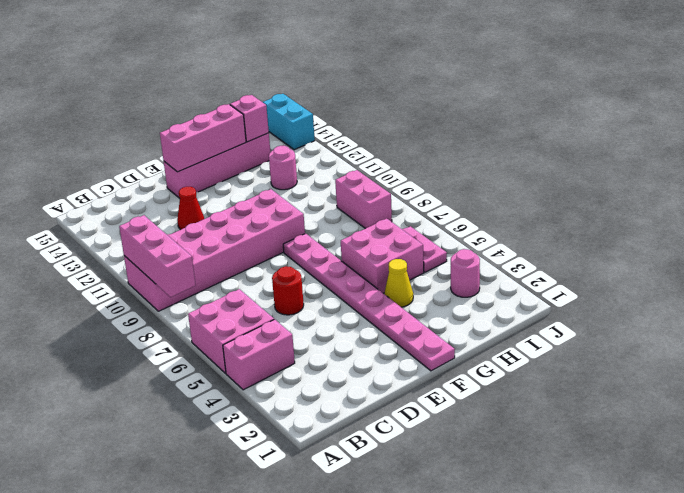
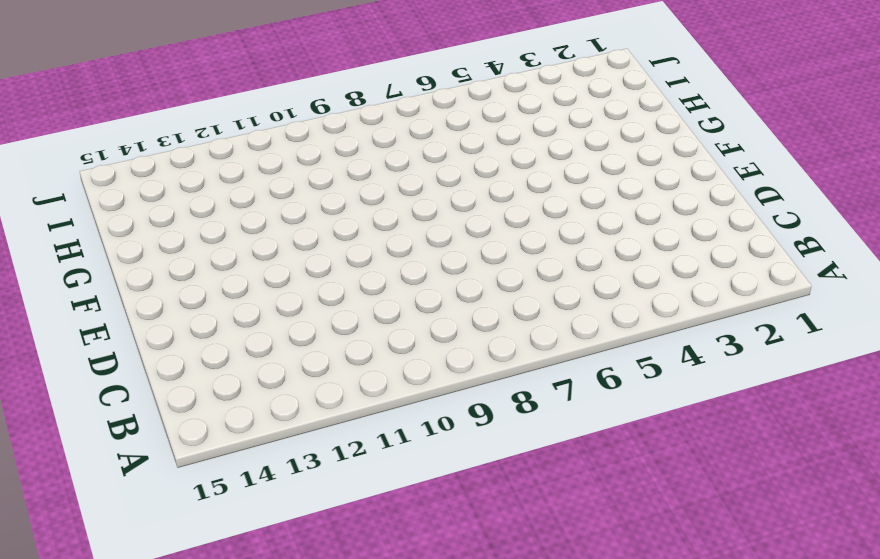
none -> pink brick A4:B4 level 1
none -> pink brick A5:B6 level 1
none -> pink brick A9:F10 level 1

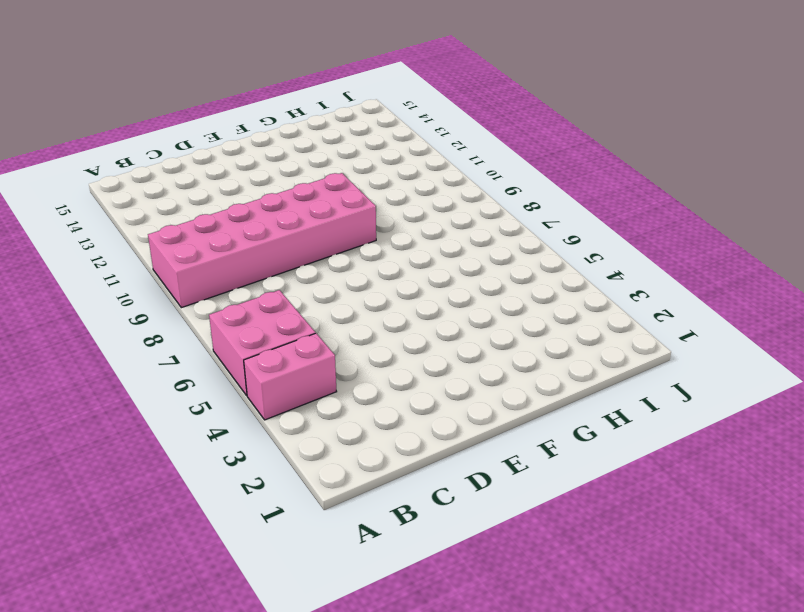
none -> red round brick D6 level 1
none -> red cone D12 level 1
none -> pink brick E14:H14 level 1

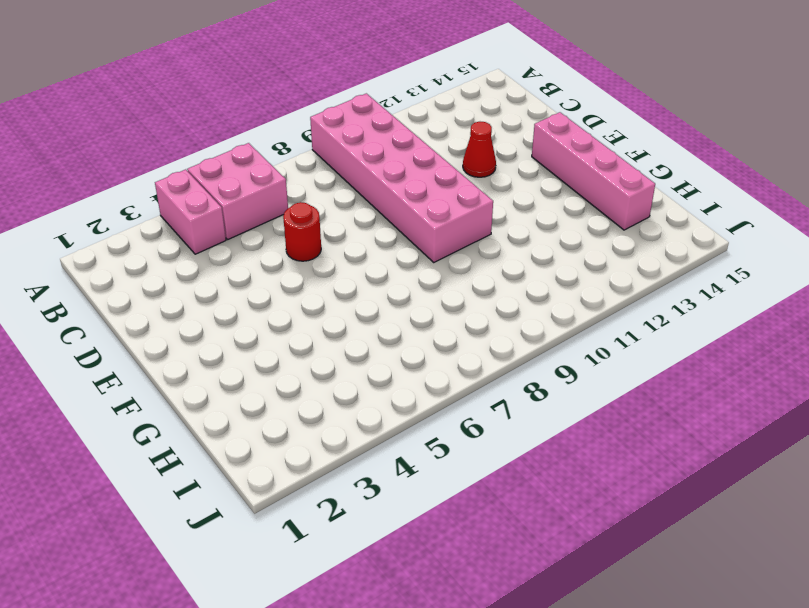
none -> pink plate F1:F8 level 1
none -> yellow cone G4 level 1
none -> pink brick G5:H6 level 1

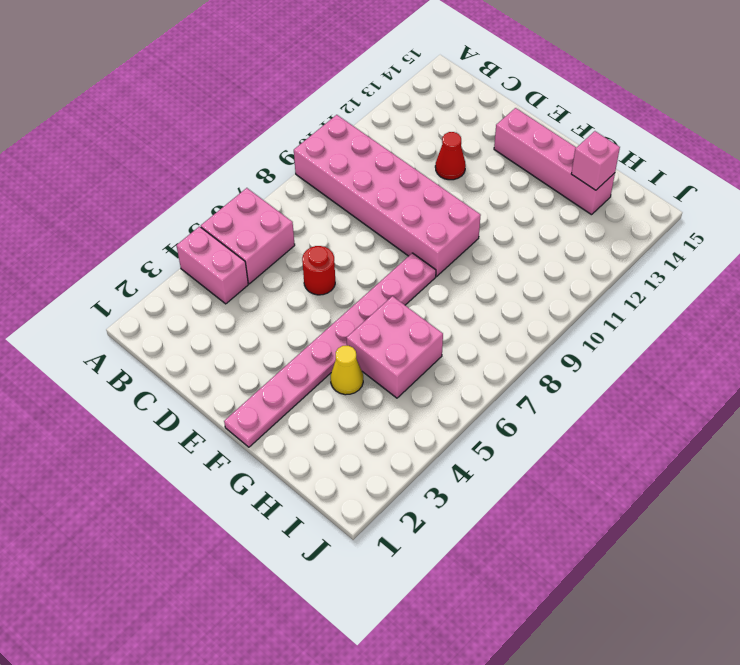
none -> pink round brick H12 level 1
none -> pink round brick I3 level 1
none -> pink plate I5:I6 level 1

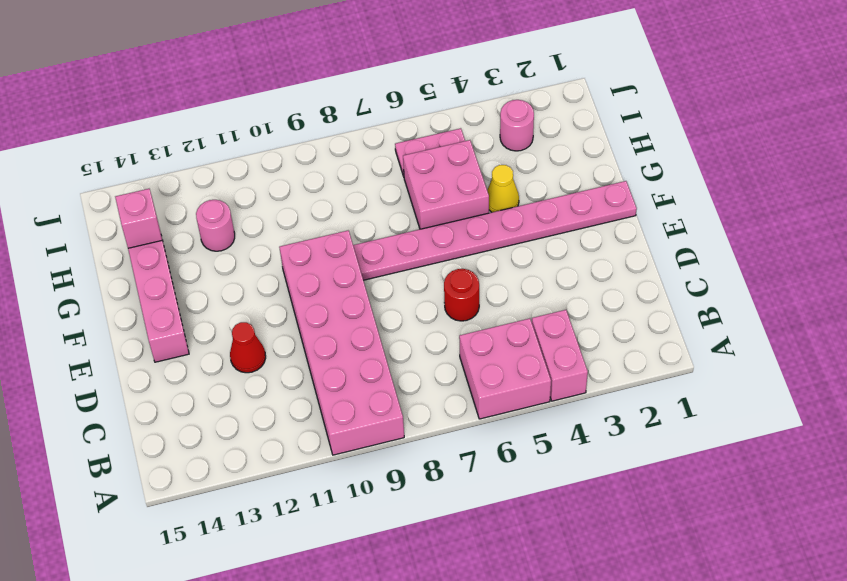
none -> pink brick I8:I9 level 1
none -> cyan brick J14:J15 level 1
none -> pink brick A8:A10 level 2

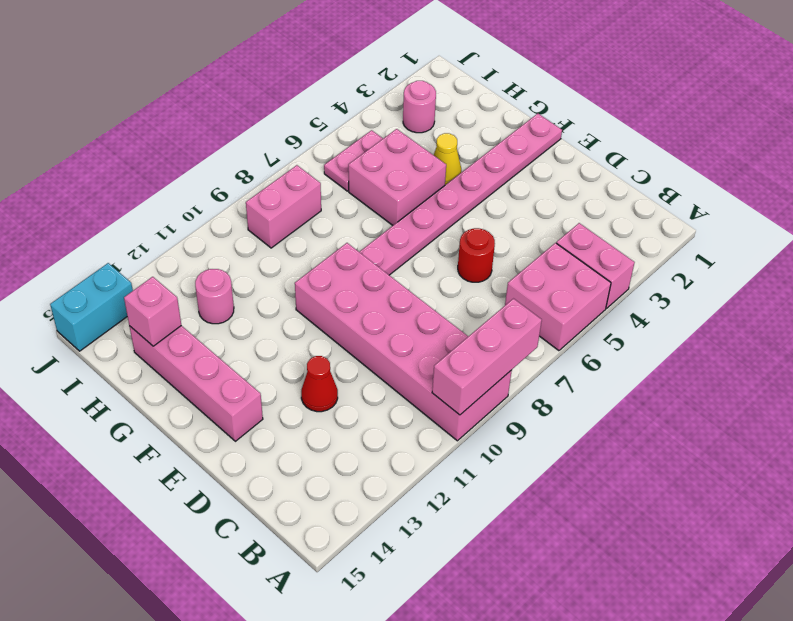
none -> pink brick E14:G14 level 2

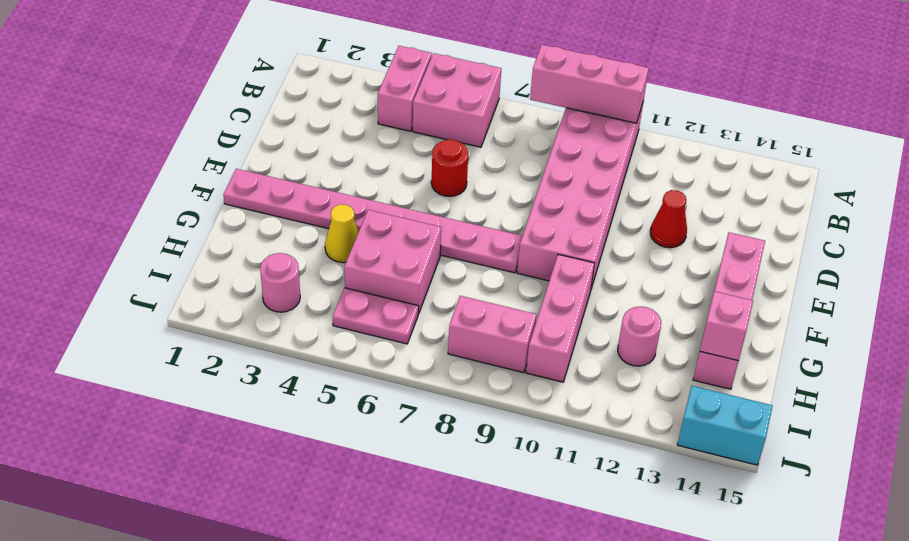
pink brick G10:I10 level 1 -> pink brick E14:G14 level 2

